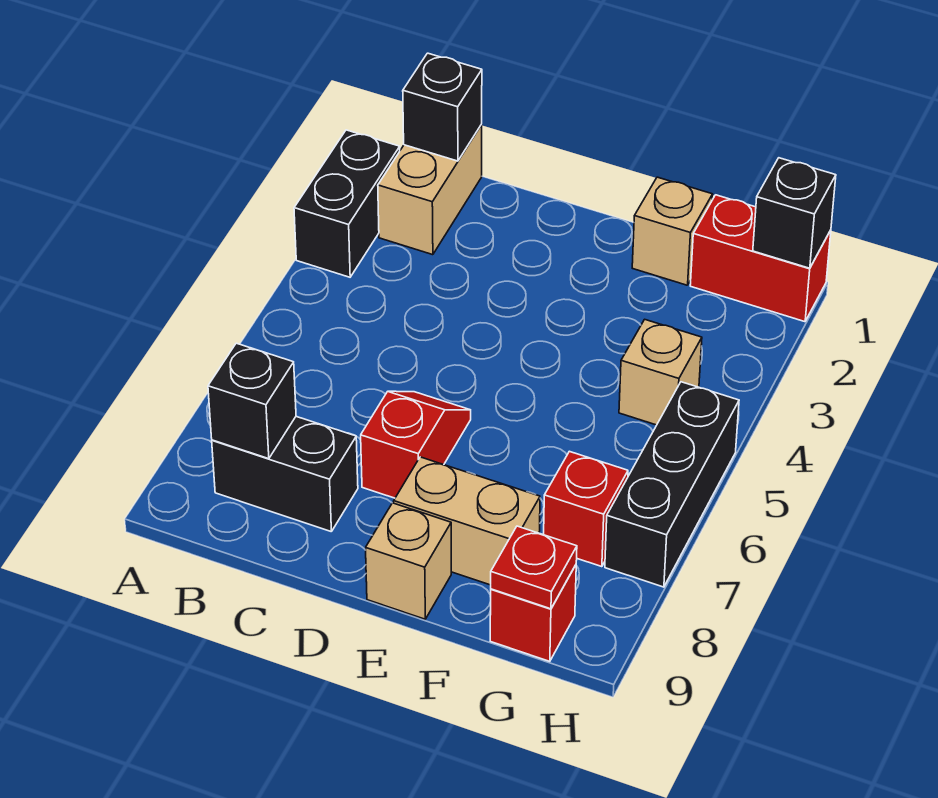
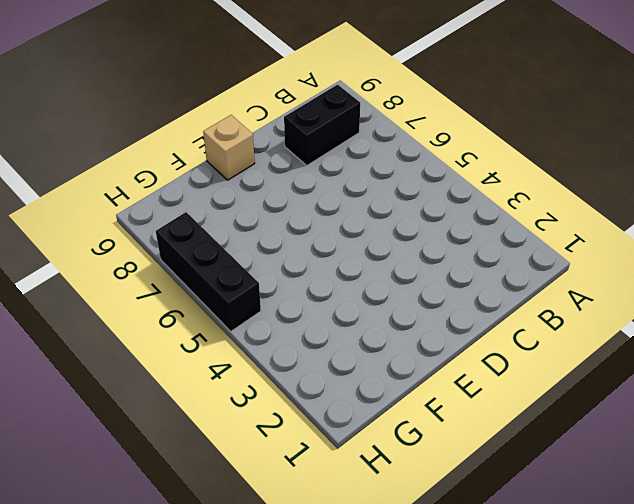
none -> black brick A2:A3 level 1
none -> tan brick B1:B2 level 1
none -> red slope D6:D7 level 1 top 7

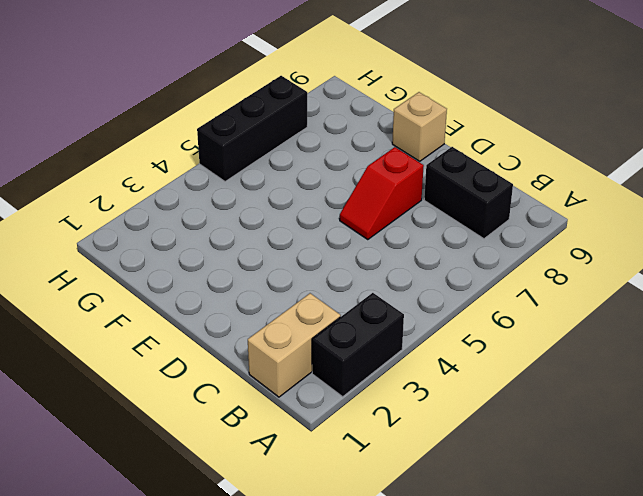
none -> tan brick E8:F8 level 1
none -> tan brick F1 level 1
none -> red brick G1:H1 level 1

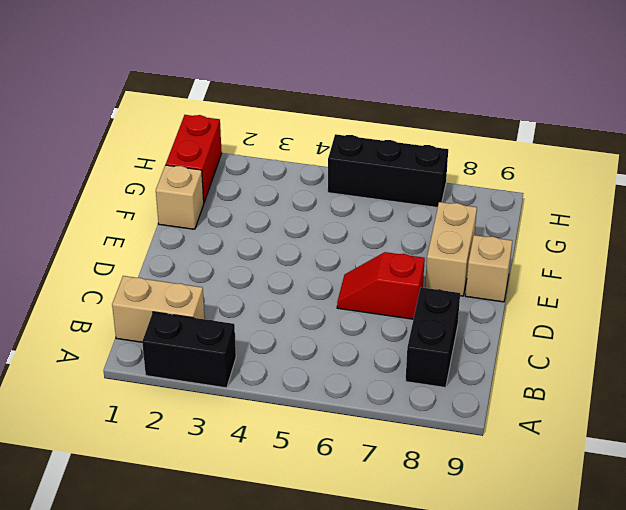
none -> tan brick G4 level 1
none -> red brick G7 level 1
none -> red brick G9 level 1

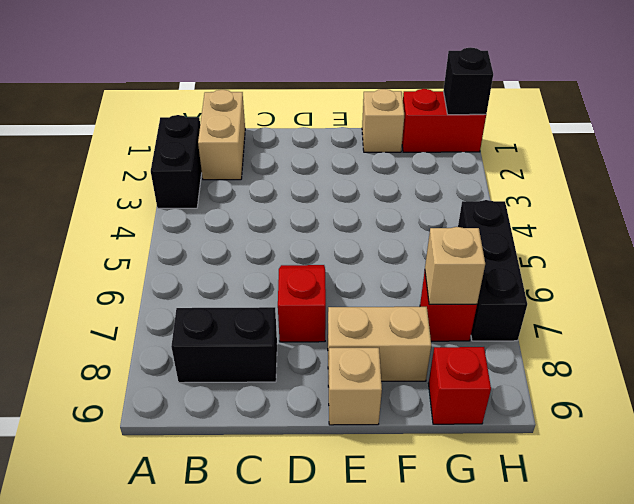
tan brick G7 level 2 -> tan brick G4 level 1
none -> black brick B1 level 2
none -> black brick B8 level 2
none -> red plate G9 level 2

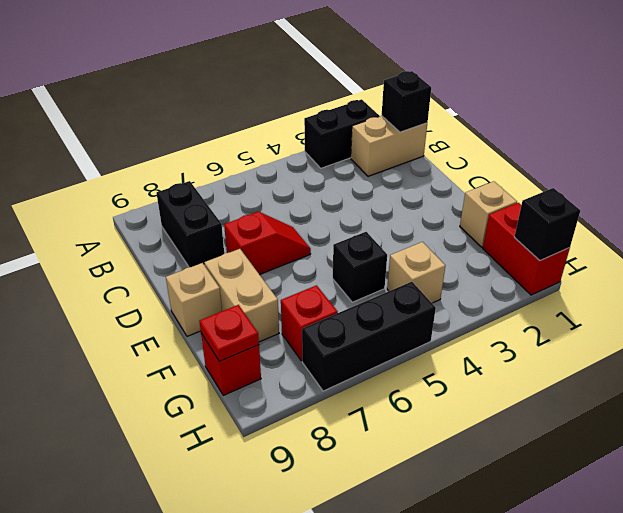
black brick F5 level 1 -> black brick B8 level 2

